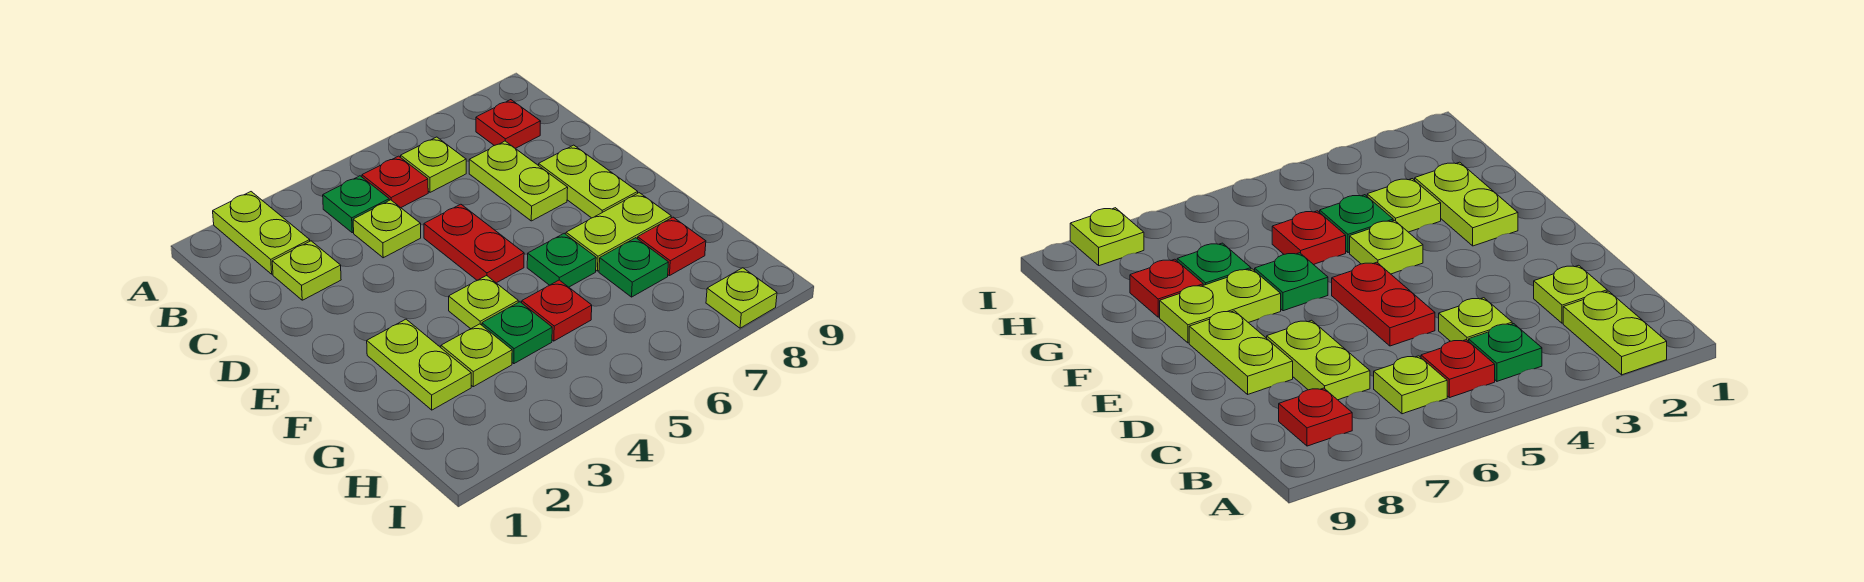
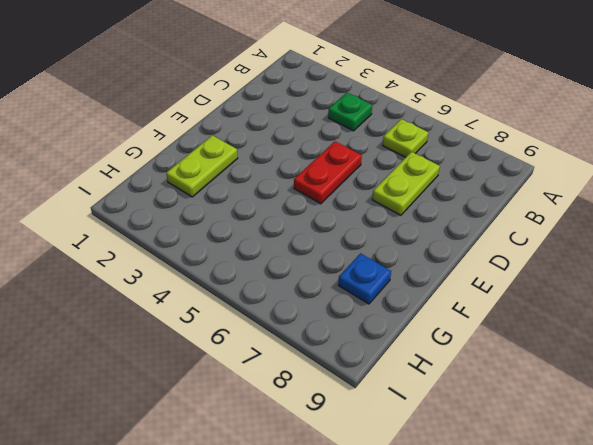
blue plate G8 level 1 -> red plate G8 level 1
none -> lime plate A2:B2 level 1
none -> red plate B5 level 1
none -> red plate B8 level 1

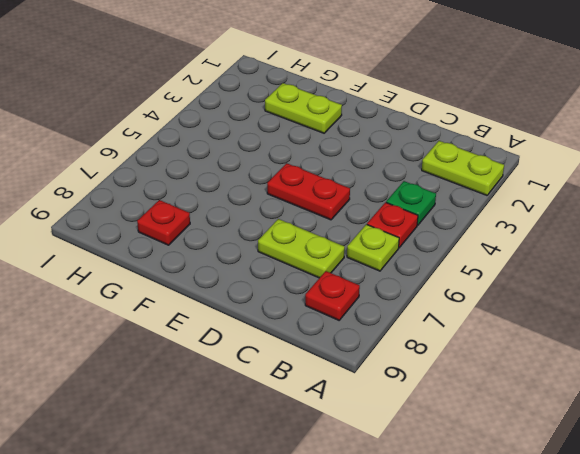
none -> lime plate C2 level 1
none -> lime plate C4 level 1
none -> lime plate D8:E8 level 1

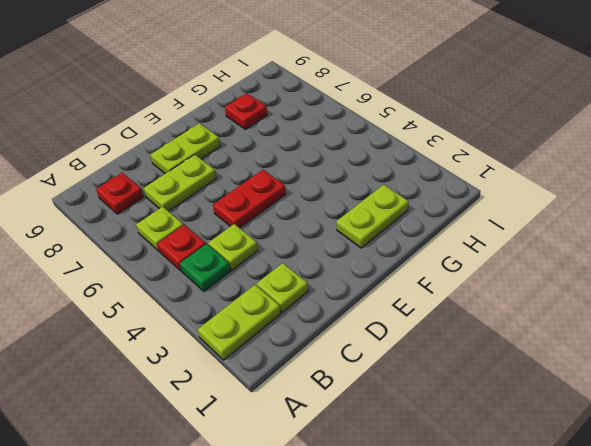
none -> lime plate F4 level 1
none -> green plate F6 level 1
none -> lime plate F7:F8 level 1

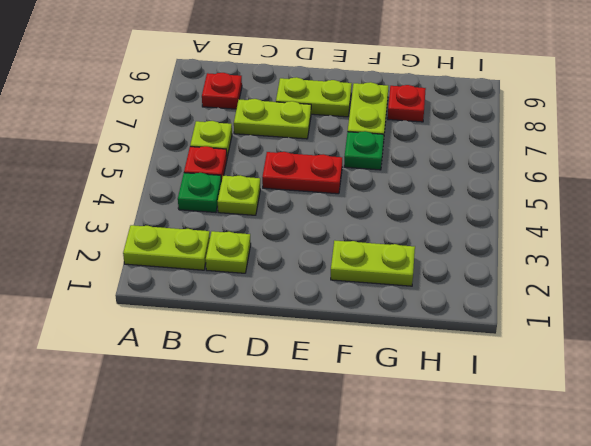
none -> lime plate F4 level 1
none -> lime plate G3 level 1
none -> green plate G4 level 1

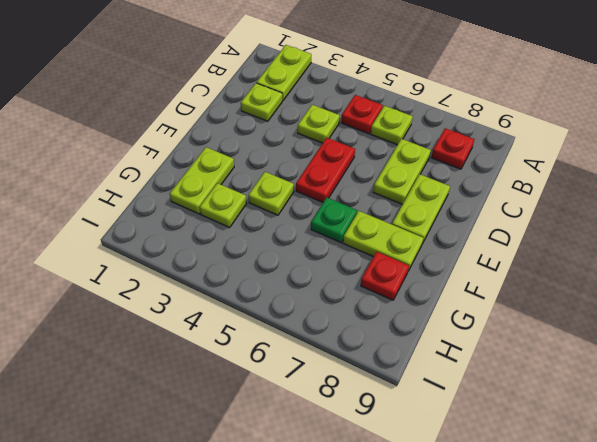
none -> green plate B4 level 1
none -> green plate G4 level 1
none -> red plate G5 level 1

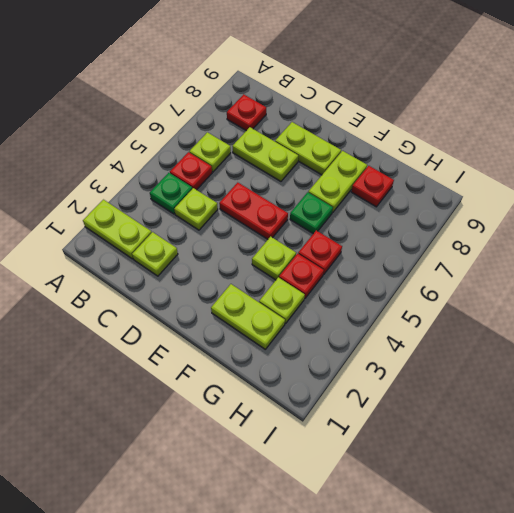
red plate G4 level 1 -> green plate G4 level 1
none -> green plate G7 level 1
none -> lime plate I8 level 1

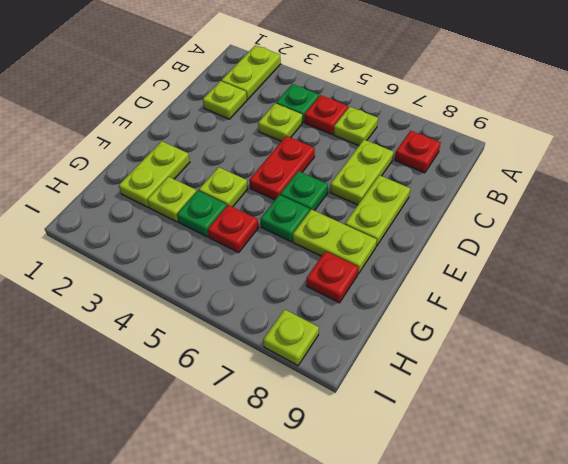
green plate E6 level 1 -> green plate G7 level 1

